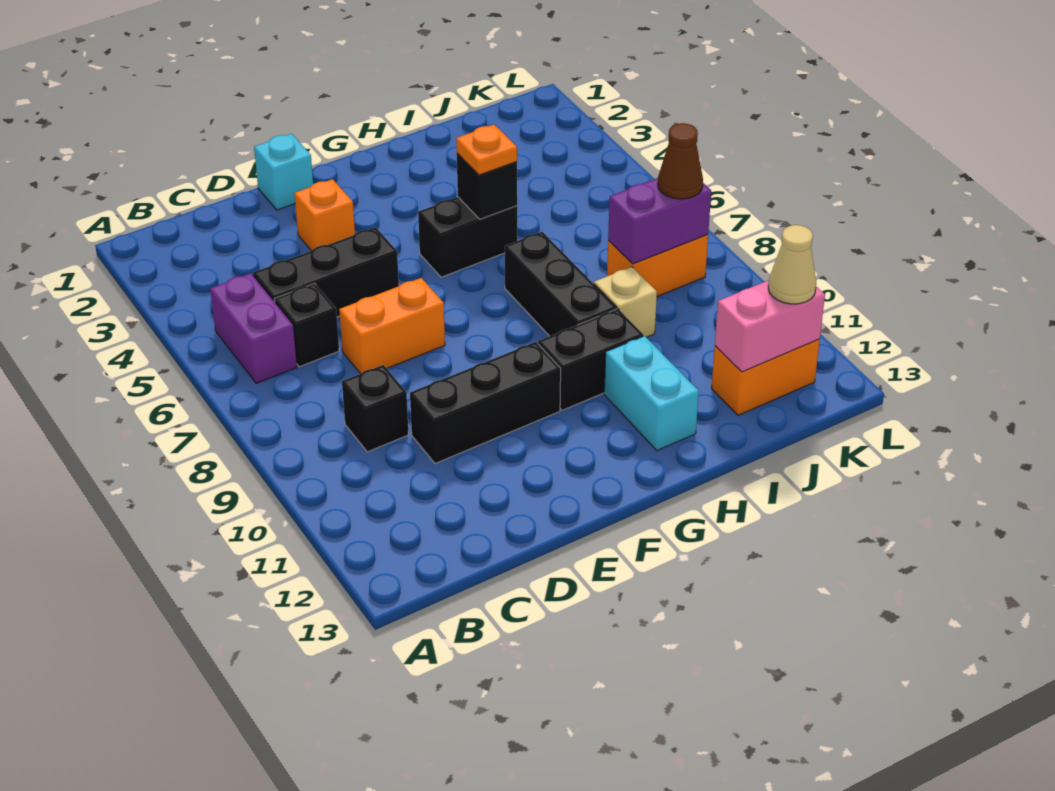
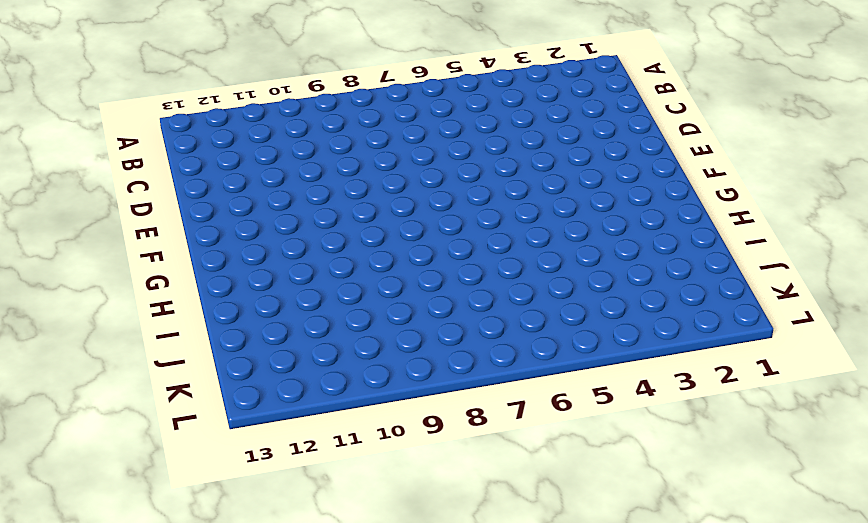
none -> purple brick B5:B6 level 1
none -> black brick C5:E5 level 1
none -> black brick C6 level 1

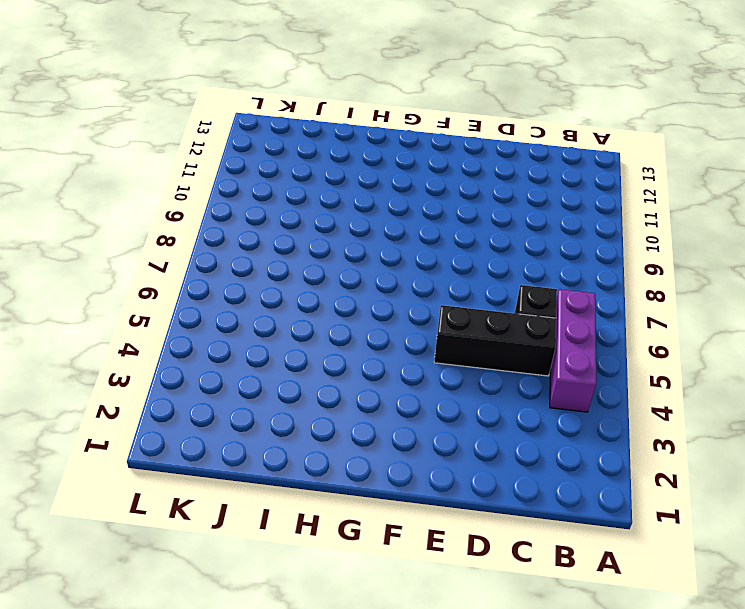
purple brick B4:B6 level 1 -> purple brick B5:B6 level 1
none -> black brick C9 level 1
none -> orange brick D7:E7 level 1
none -> black brick D10:F10 level 1

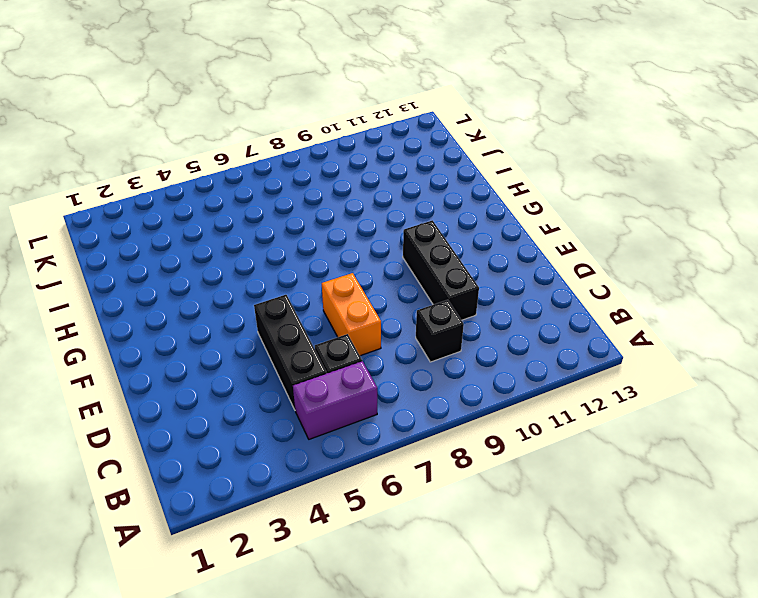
none -> cyan brick E1 level 1
none -> orange brick E3 level 1
none -> black brick G5:H5 level 1

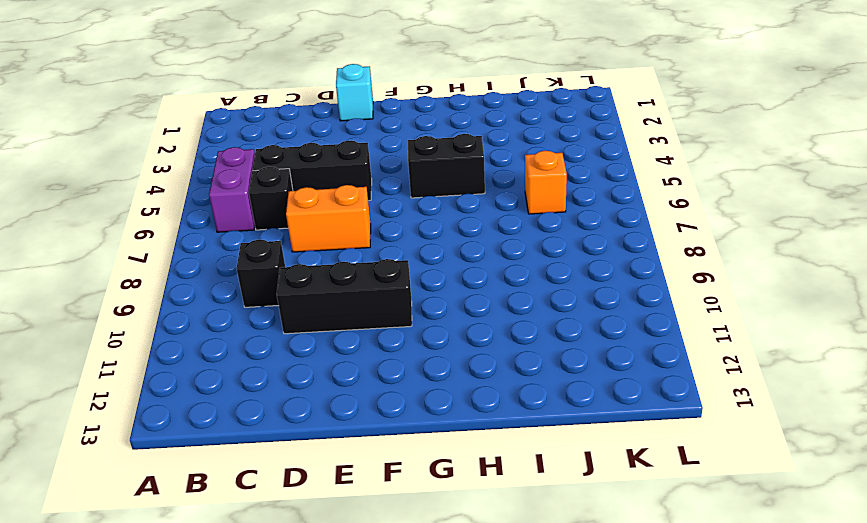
orange brick J6 level 1 -> orange brick E3 level 1
none -> black brick G10:H10 level 1
none -> black brick H7:H9 level 1
none -> cyan brick H11:H12 level 1

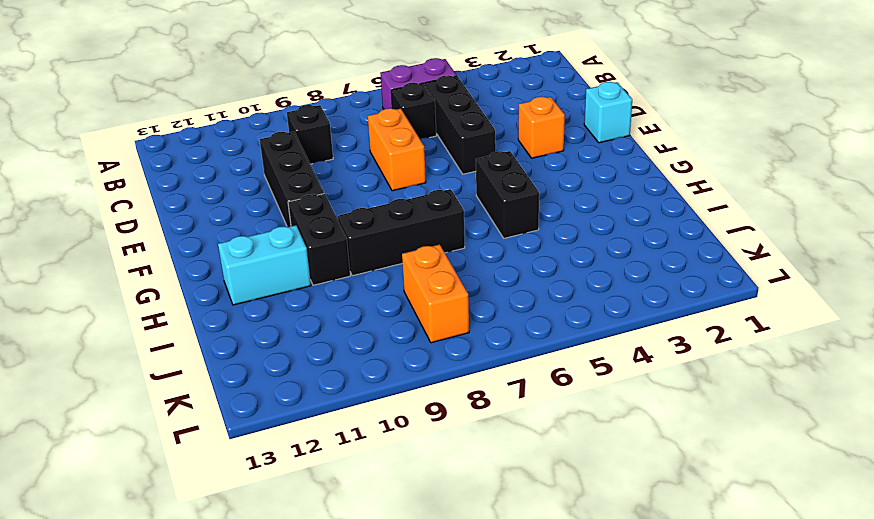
none -> tan brick I9 level 1
none -> orange brick J12:K12 level 1
none -> black brick H5 level 2

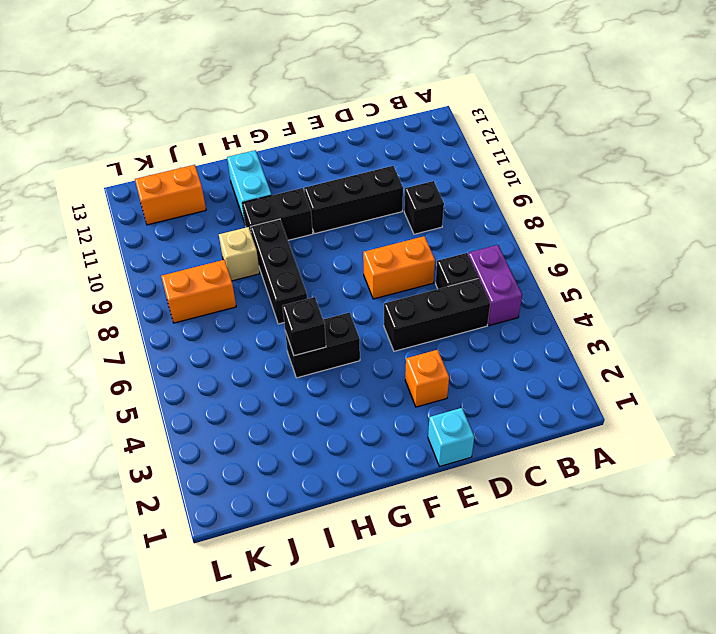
none -> purple brick J8:K8 level 2
none -> pink brick J12:K12 level 2
none -> orange plate H5 level 3

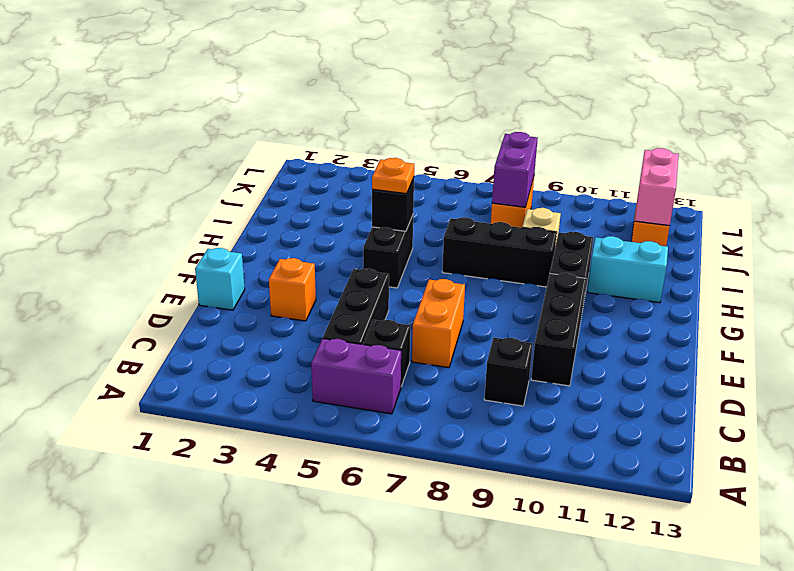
none -> brown cone K8 level 3
none -> tan cone K12 level 3

